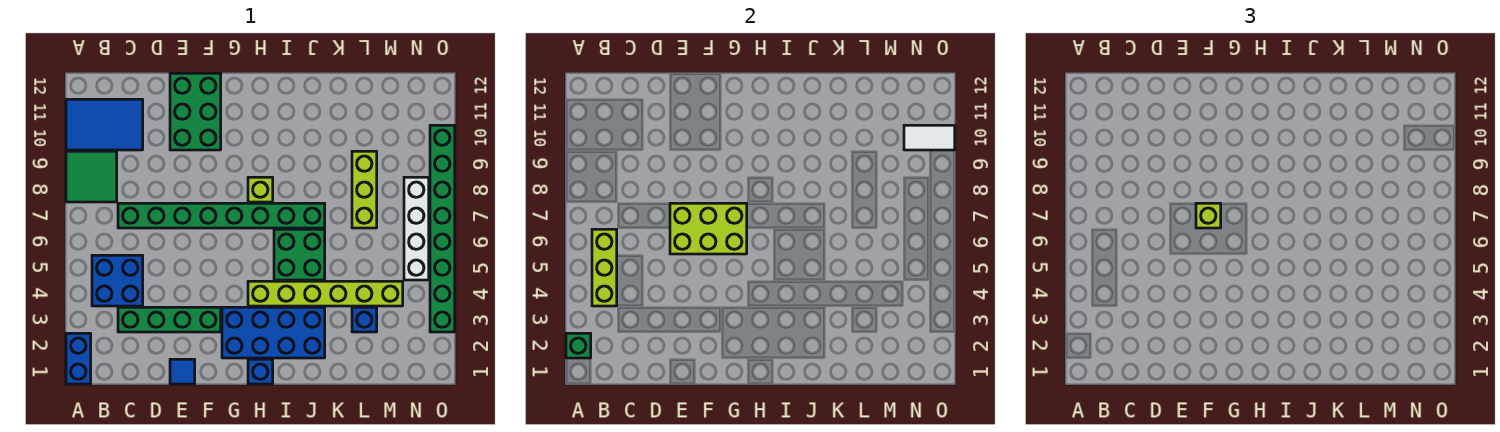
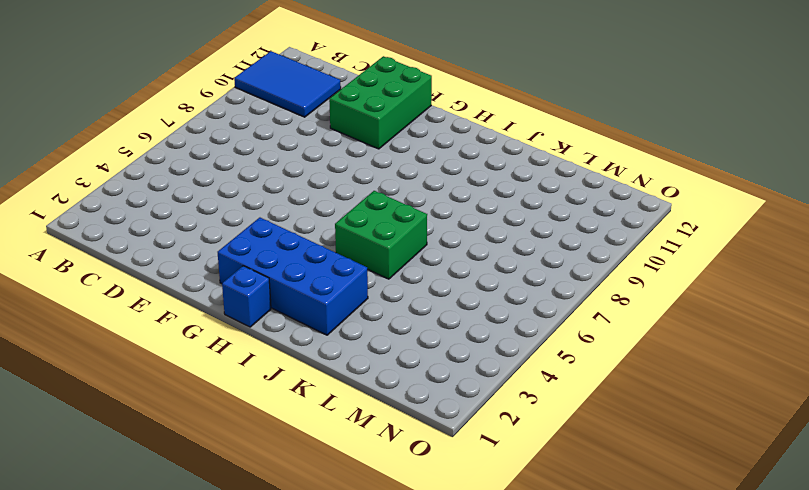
none -> blue brick A1:A2 level 1
none -> green tile A8:B9 level 1
none -> blue brick B4:C5 level 1

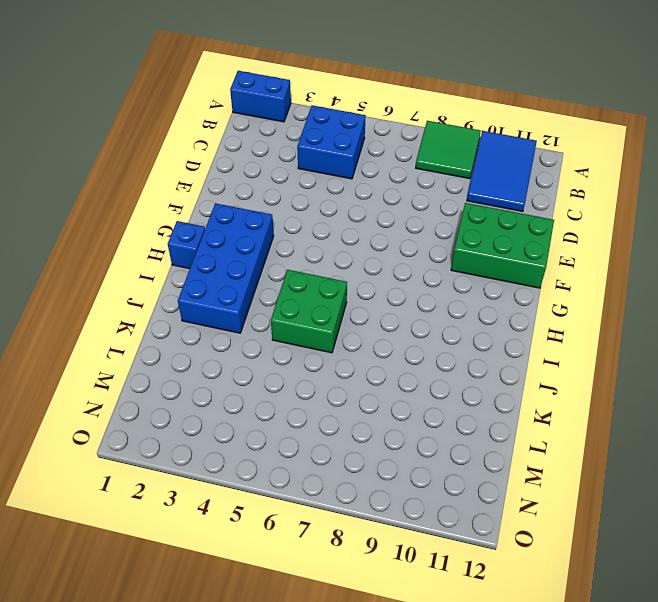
none -> green brick C3:F3 level 1
none -> green brick C7:J7 level 1
none -> blue tile E1 level 1

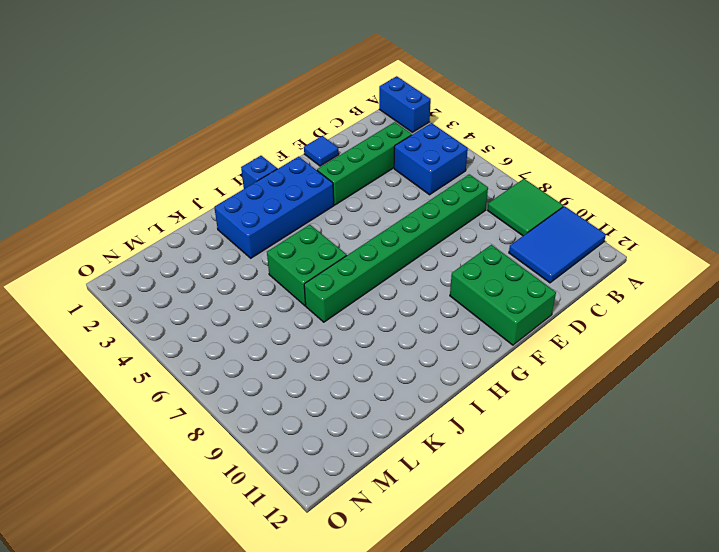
none -> lime brick H4:M4 level 1
none -> lime brick H8 level 1
none -> blue brick L3 level 1

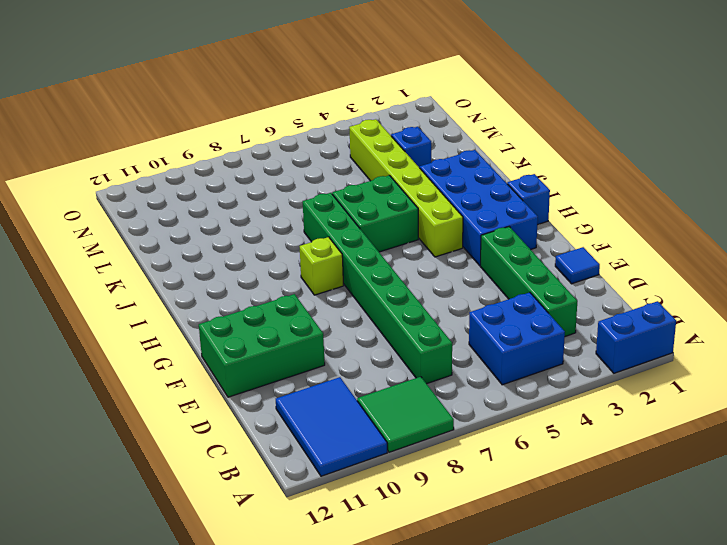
none -> lime brick L7:L9 level 1
none -> white brick N5:N8 level 1
none -> green brick O3:O10 level 1

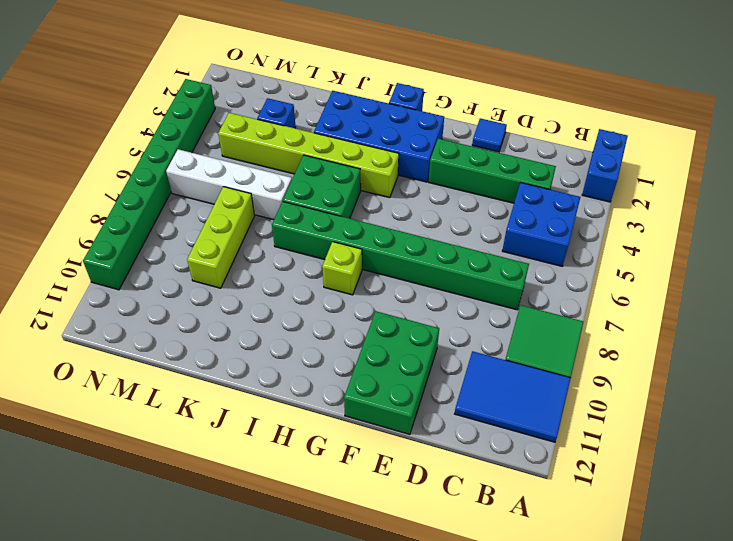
white brick K6:N6 level 1 -> white brick N5:N8 level 1
none -> green brick A2 level 2
none -> lime brick B4:B6 level 2
none -> lime brick E6:G7 level 2

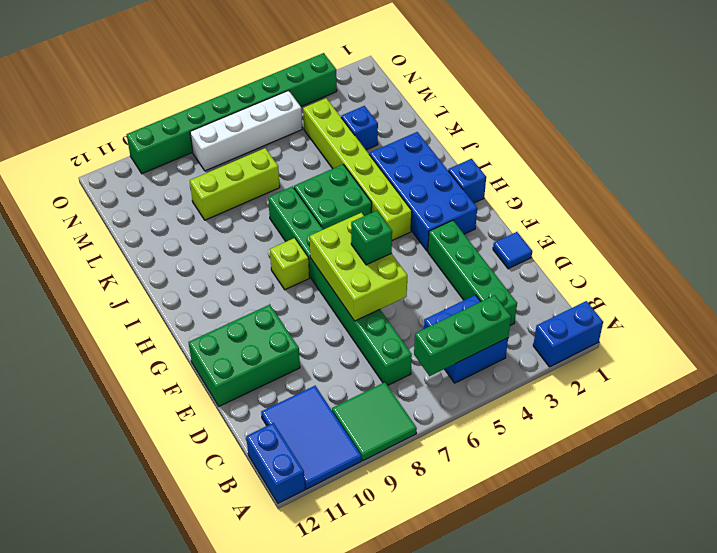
blue brick A12:B12 level 1 -> none
green brick B4:B6 level 2 -> lime brick B4:B6 level 2
green brick F6 level 3 -> green brick A2 level 2
none -> white tile N10:O10 level 2
none -> lime brick F7 level 3

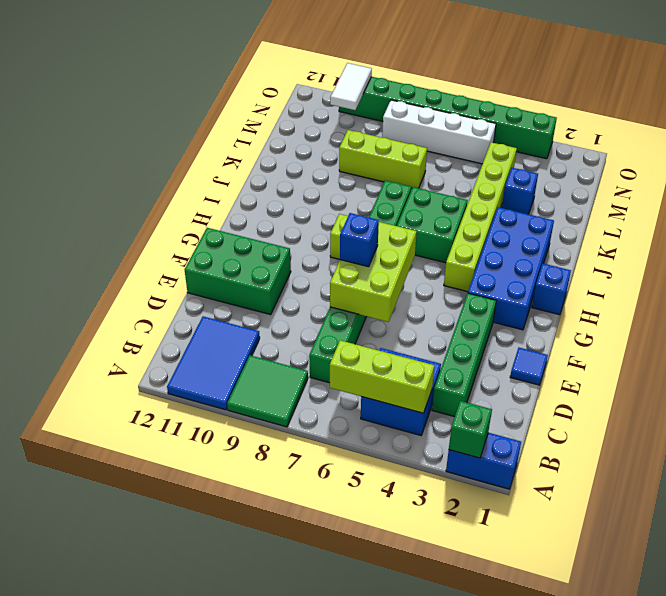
blue brick F7 level 3 -> lime brick F7 level 3

